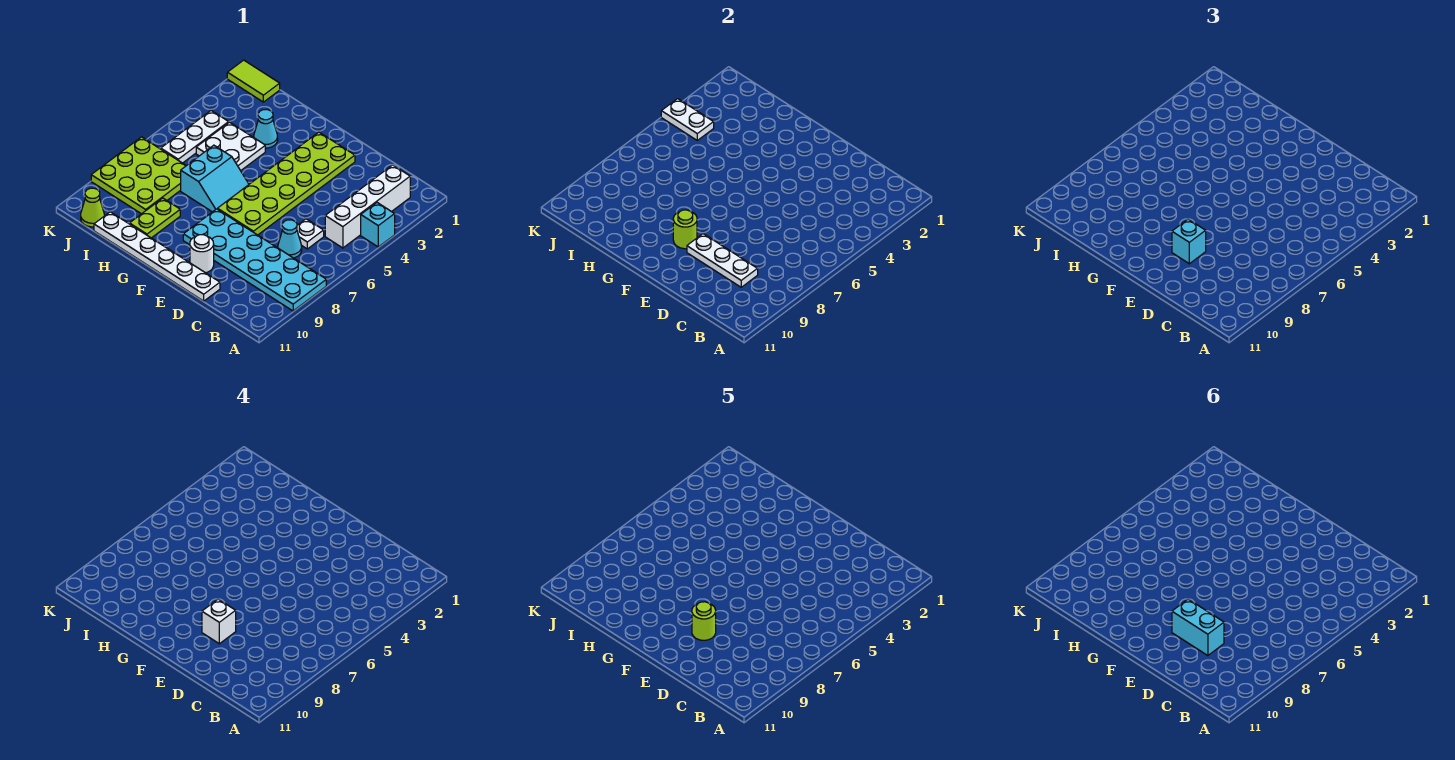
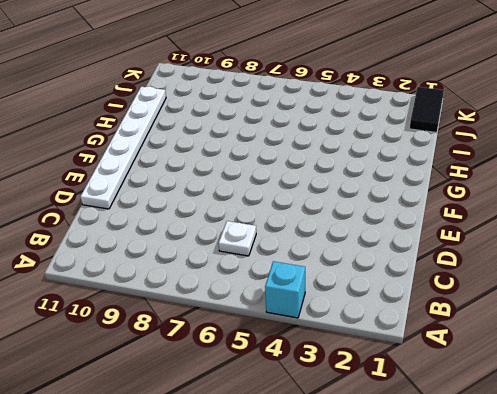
black tile J1:K1 level 1 -> lime tile J1:K1 level 1
none -> cyan plate A8:F9 level 1
none -> white brick B2:B5 level 1
none -> cyan cone C7 level 1

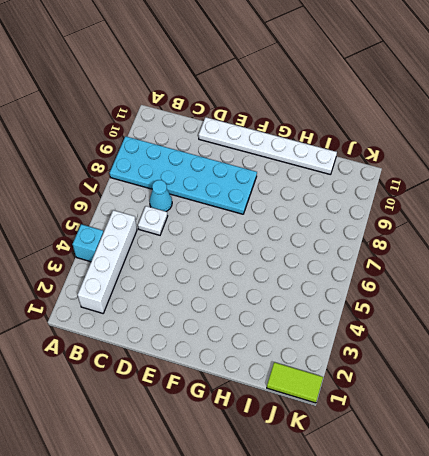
none -> lime plate E2:F7 level 1
none -> white round brick E10 level 1
none -> cyan slope G6:H7 level 1 top H

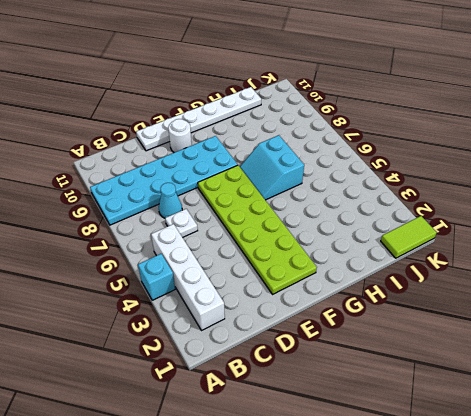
none -> cyan cone H3 level 1
none -> white plate H4:I5 level 1
none -> lime plate H9:H10 level 1

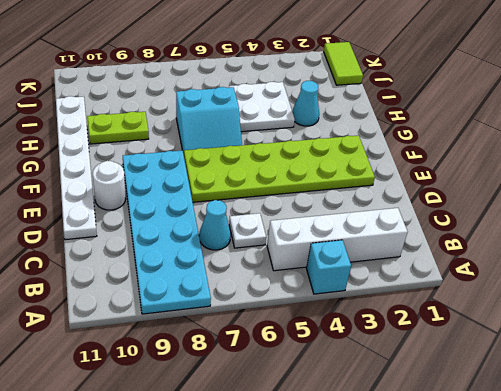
none -> lime plate I7:K9 level 1
none -> white plate J4:J6 level 1
none -> lime cone J11 level 1

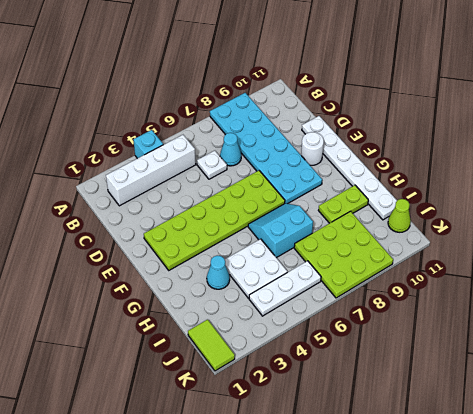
none -> white plate C9:E9 level 2
none -> lime round brick F9 level 2
none -> white plate J4:K4 level 2

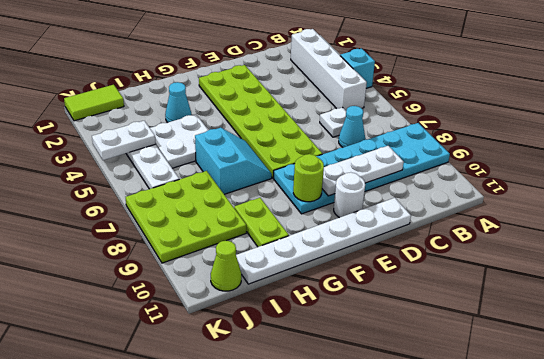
none -> cyan brick E9 level 3
none -> white brick E9 level 4
none -> lime round brick E9 level 5

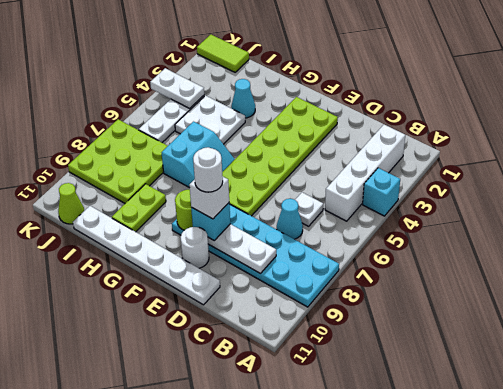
white round brick E9 level 5 -> lime round brick E9 level 5
none -> cyan brick D9:E9 level 6

